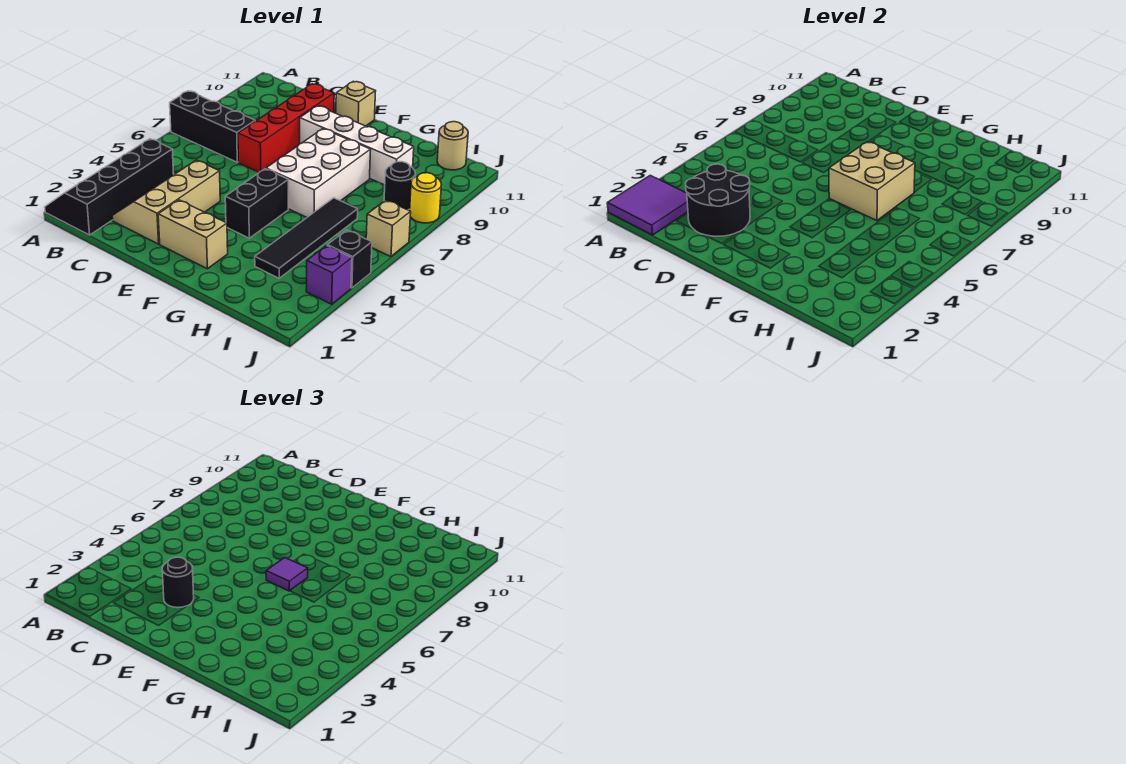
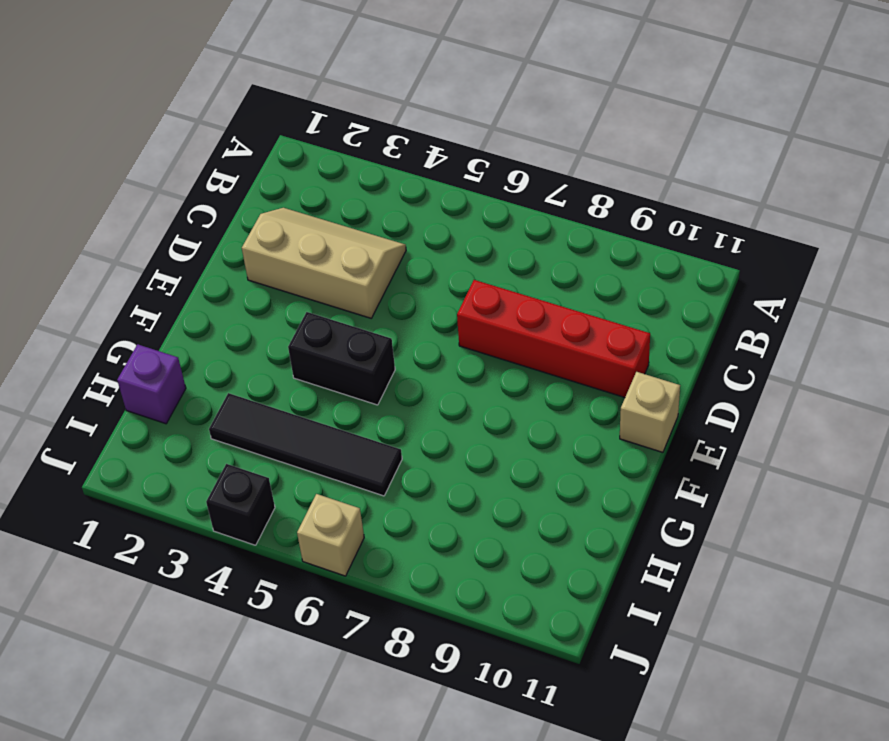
purple brick H1 level 1 -> purple brick J3 level 1
none -> black slope A1:B4 level 1 top B
none -> black brick A7:C7 level 1
none -> tan brick E2:F2 level 1

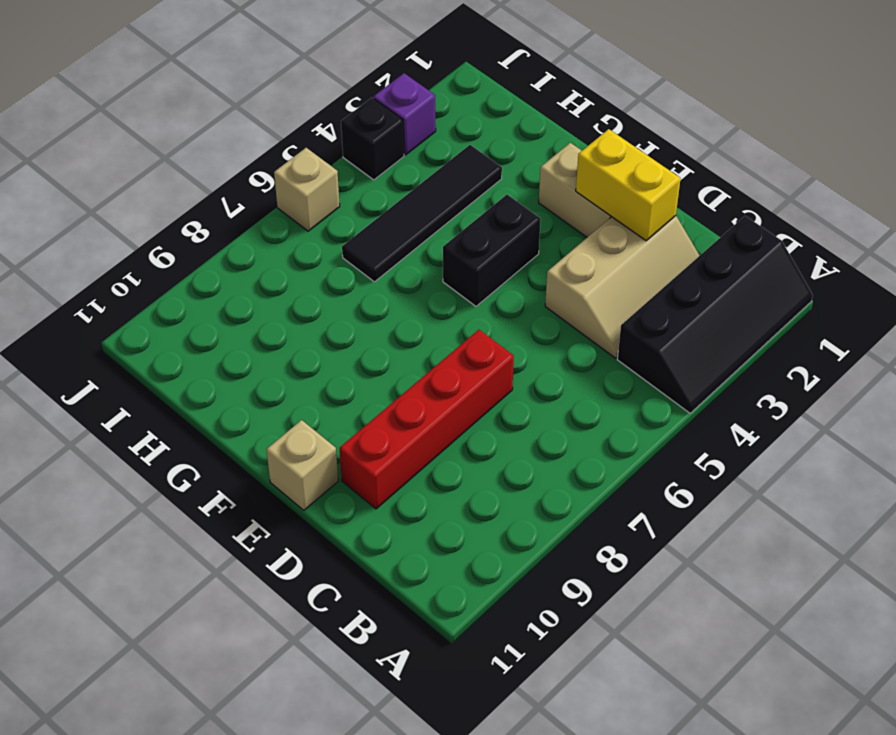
yellow brick D2:E2 level 2 -> black round brick C2:D3 level 2
none -> black brick A7:C7 level 1
none -> white brick E9:H9 level 1
none -> white brick F6:G8 level 1

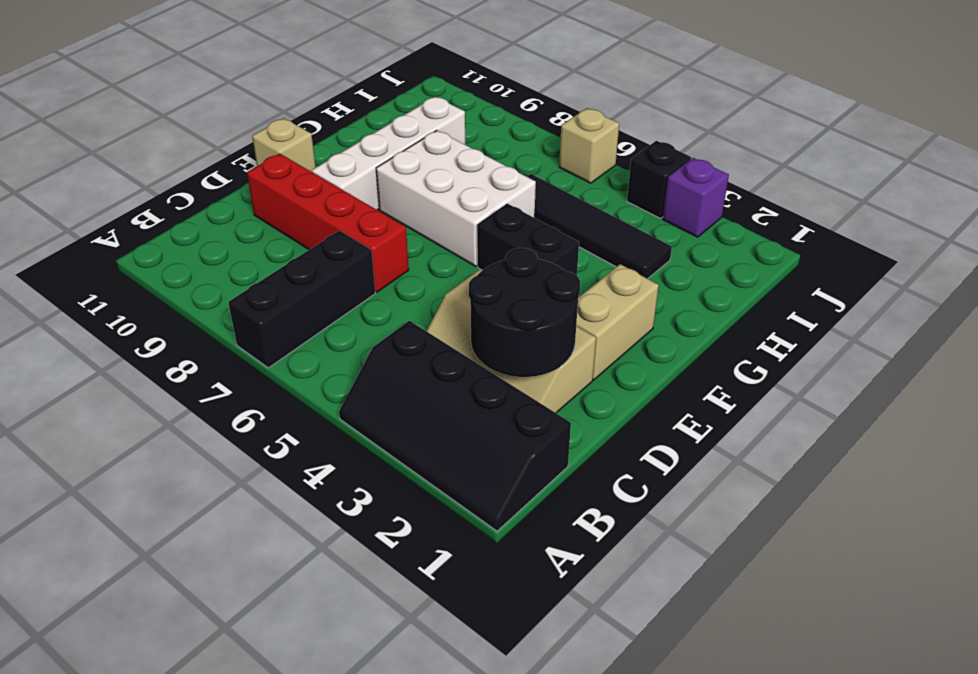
none -> black round brick I8 level 1
none -> tan round brick I11 level 1
none -> yellow round brick J8 level 1

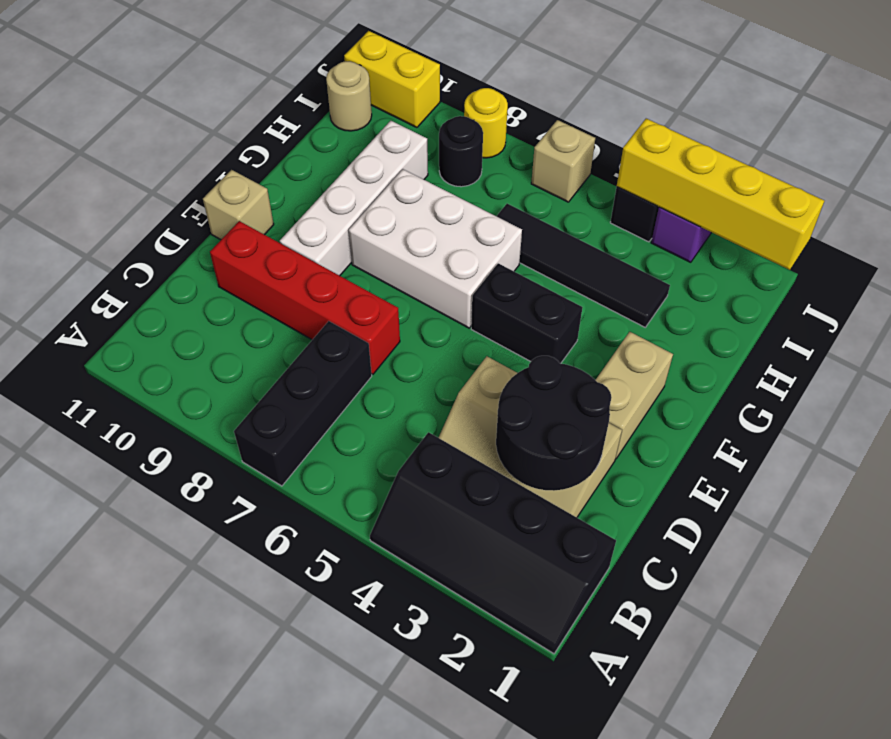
yellow brick J1:J4 level 2 -> none
yellow brick J10:J11 level 1 -> none
none -> purple tile A1:B2 level 2
none -> tan brick F6:G7 level 2
none -> black round brick D3 level 3

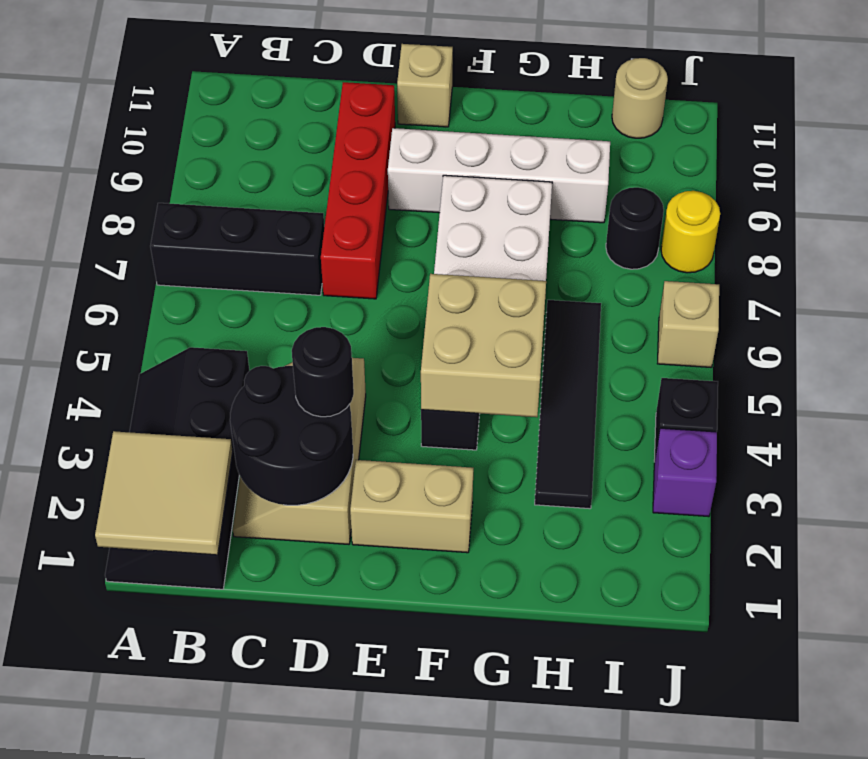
tan tile A1:B2 level 2 -> purple tile A1:B2 level 2
tan brick F4:G5 level 2 -> tan brick F6:G7 level 2
none -> purple tile F6 level 3

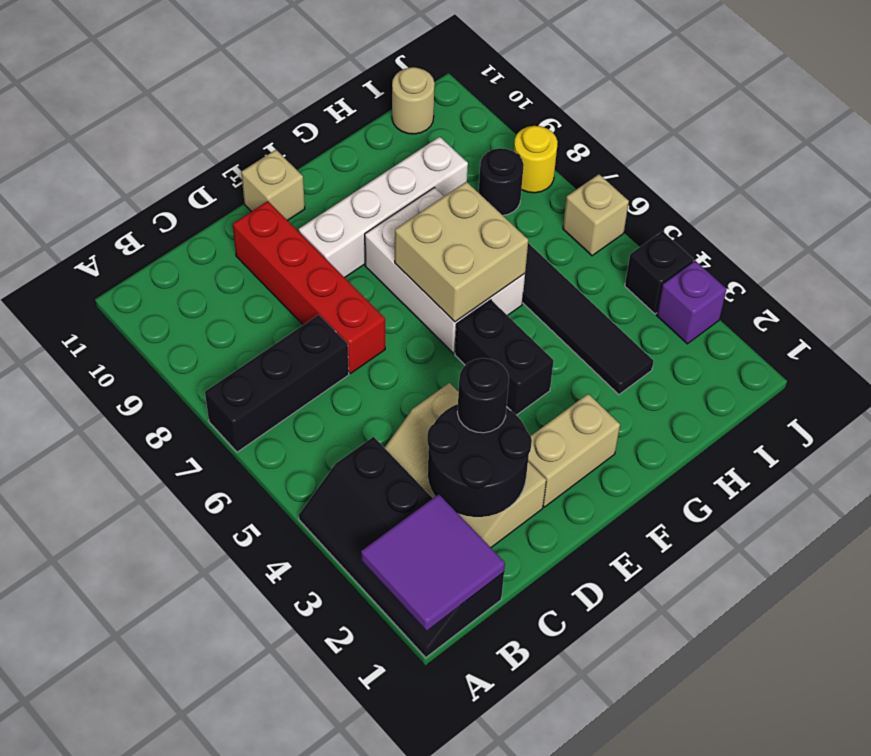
none -> purple tile F6 level 3

